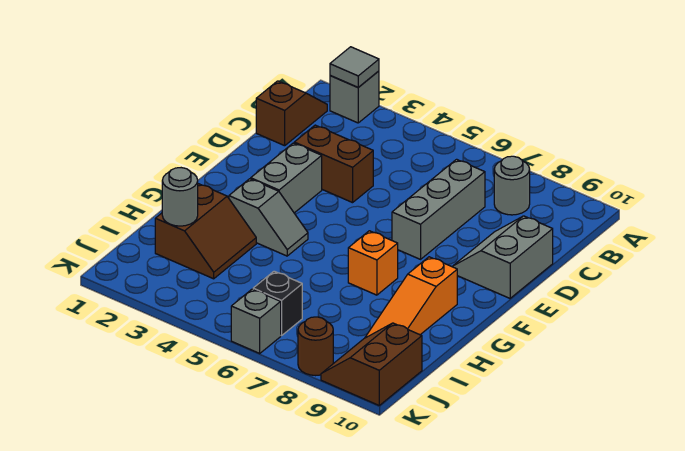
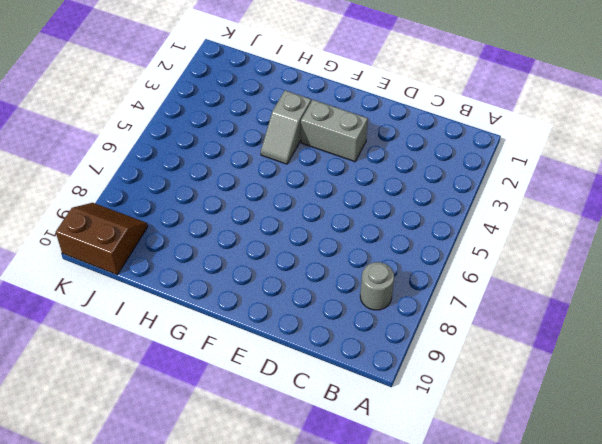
none -> grey brick A2 level 1
none -> brown slope B1:C1 level 1 top C
none -> grey brick C7:E7 level 1

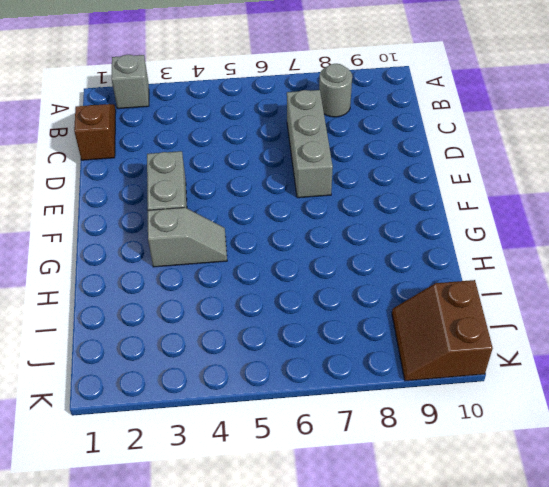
none -> brown brick D3:D4 level 1
none -> grey slope D9:E10 level 1 top 10
none -> orange brick G7 level 1

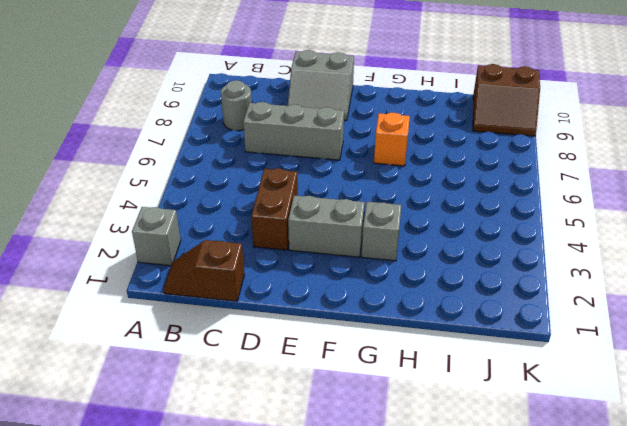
none -> orange slope G9:I9 level 1 top G
none -> brown slope H2:I3 level 1 top 2
none -> black brick J6 level 1

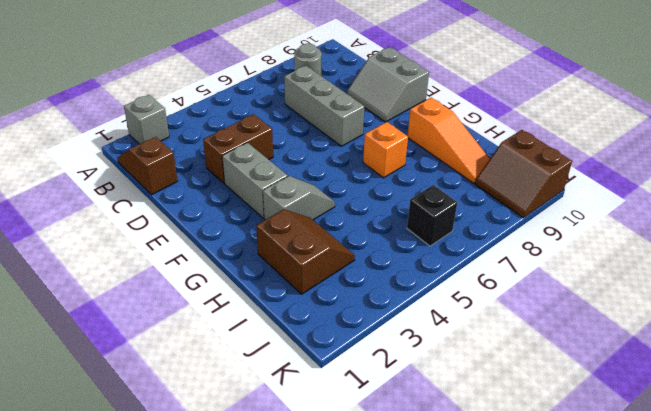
none -> grey brick K6 level 1
none -> brown round brick K8 level 1
none -> grey tile A2 level 2

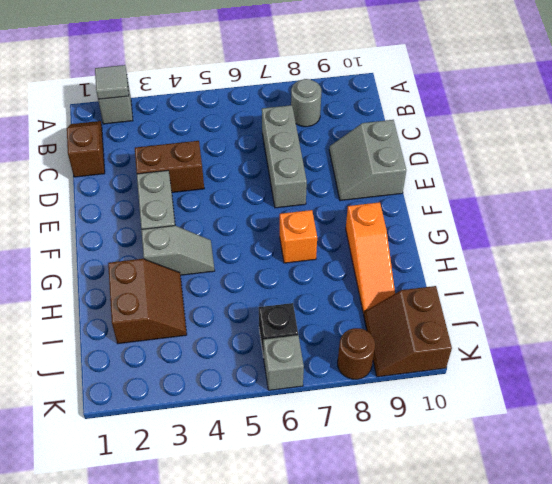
none -> grey round brick I2 level 2

